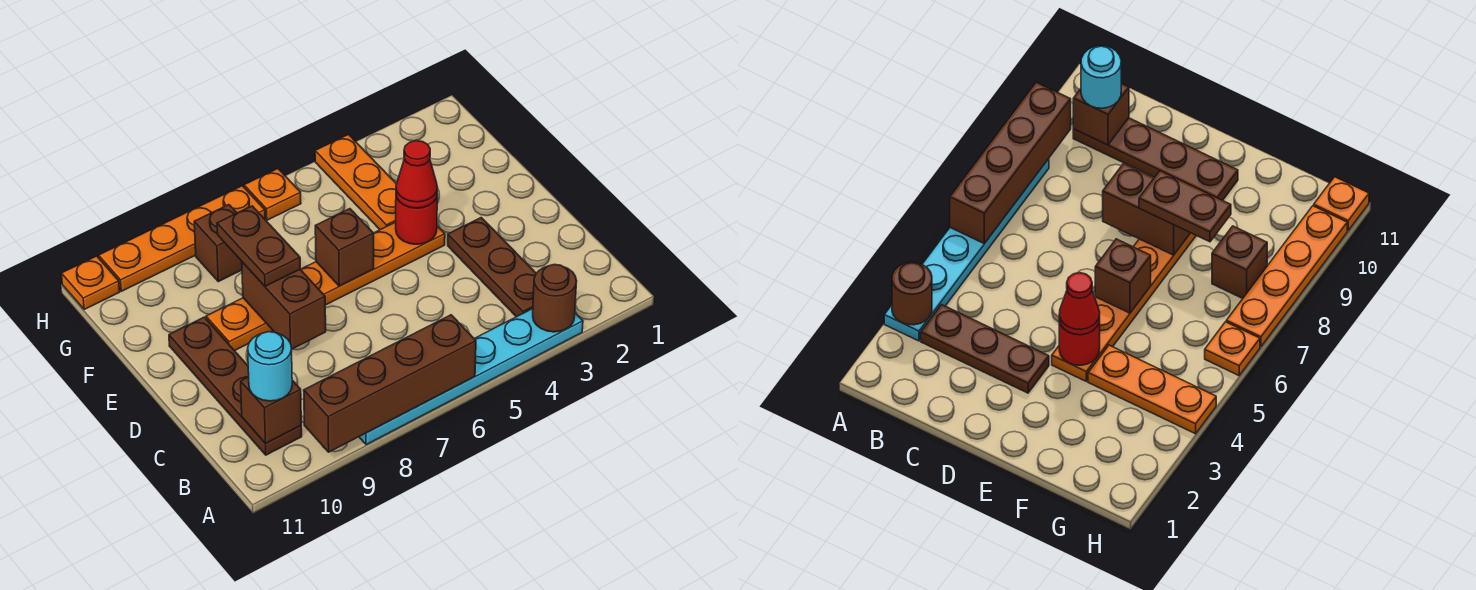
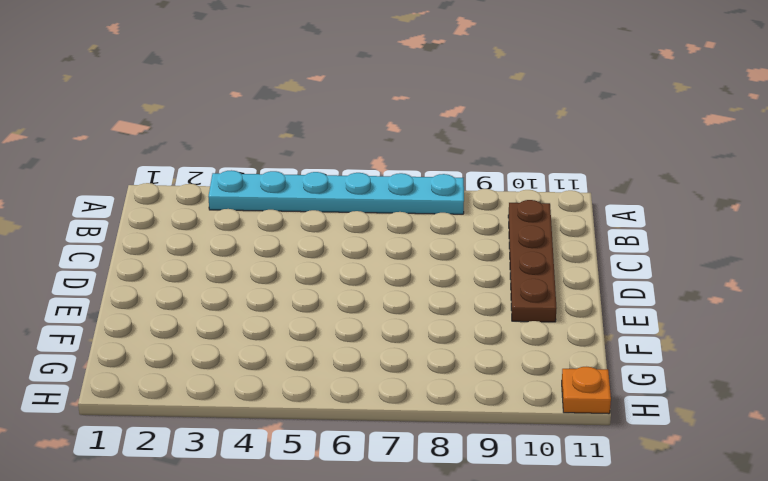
none -> brown plate B3:D3 level 1
none -> orange plate E4:E9 level 1
none -> orange plate F4:H4 level 1

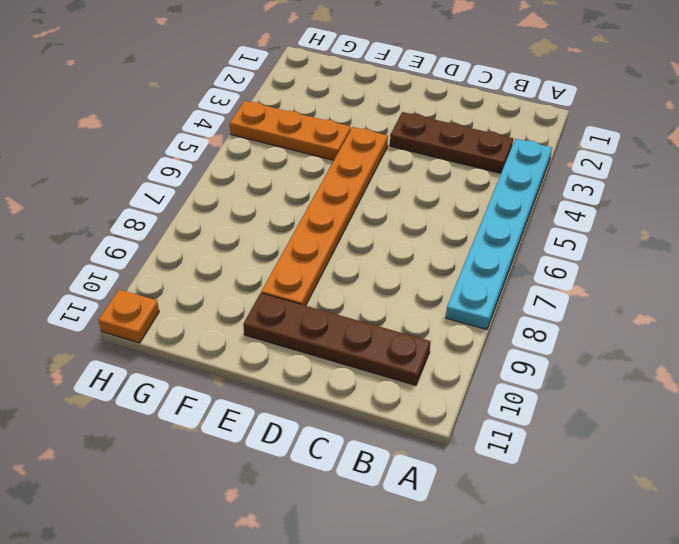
none -> brown brick G8 level 1
none -> orange plate H6 level 1
none -> orange plate H7:H10 level 1

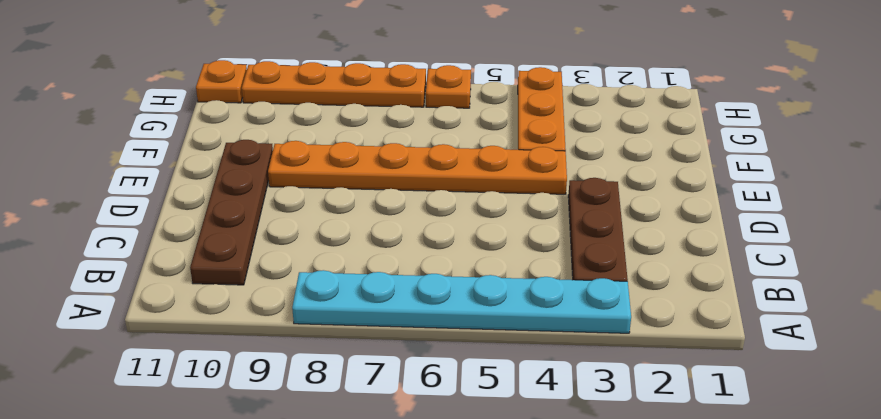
none -> brown brick G8 level 1
none -> brown round brick A3 level 2
none -> brown brick A6:A9 level 2

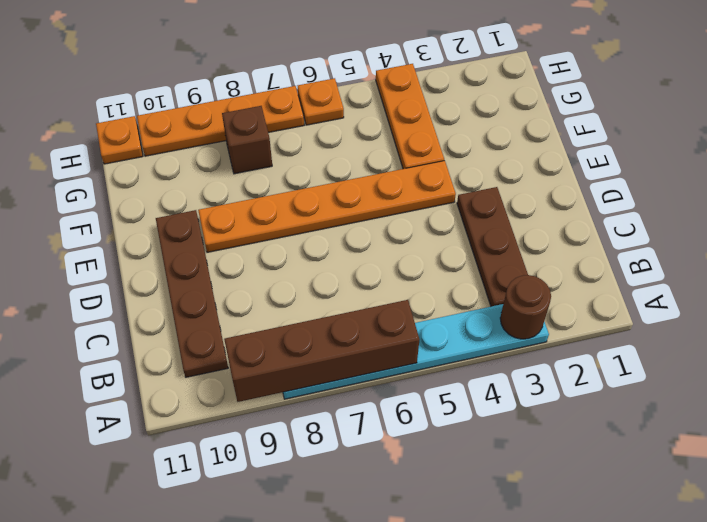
none -> brown brick B10 level 2
none -> brown brick D8:E8 level 2
none -> red round brick E4 level 2

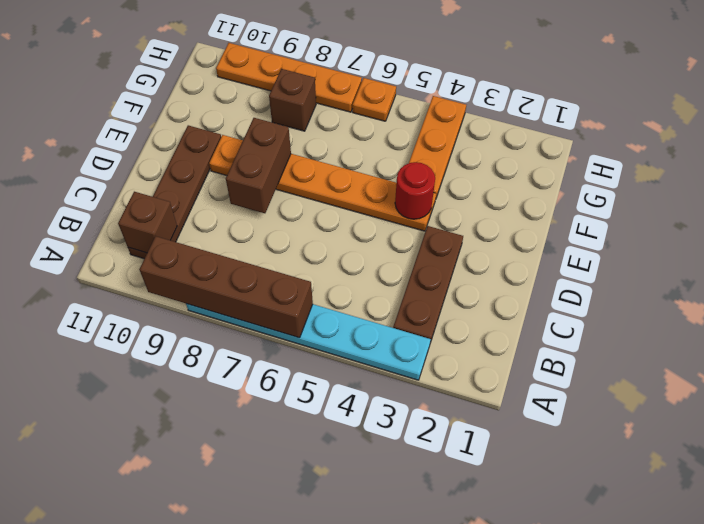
none -> orange plate H11 level 1
none -> brown round brick A3 level 2
none -> brown brick E6 level 2

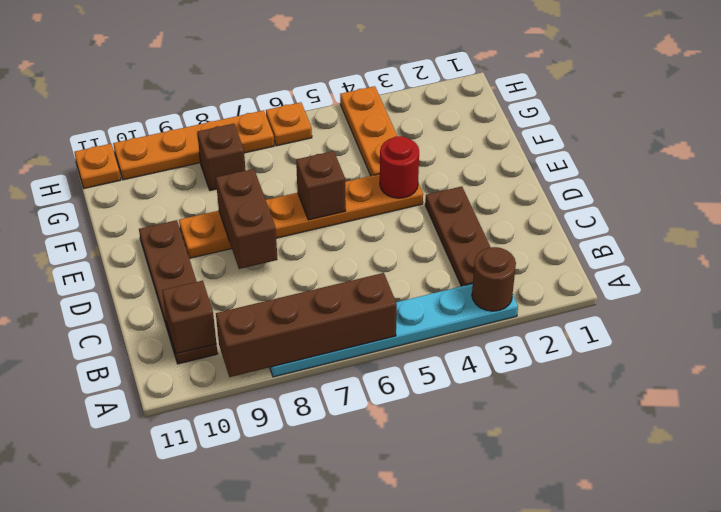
none -> cyan round brick B10 level 3
none -> red cone E4 level 3
none -> brown plate E8:F8 level 3

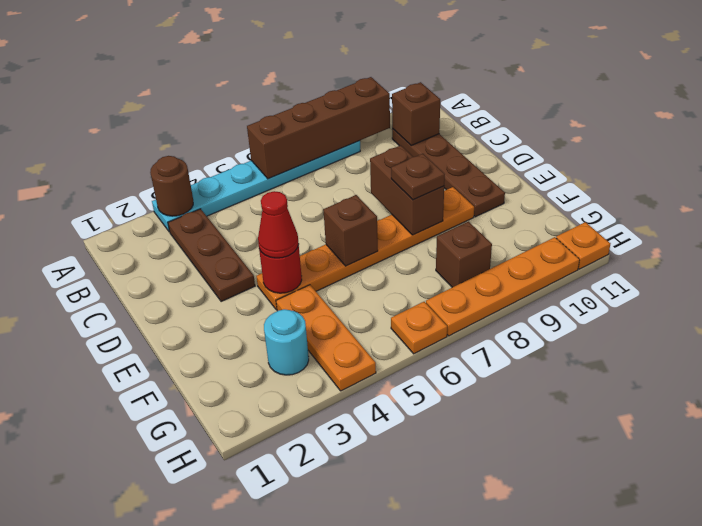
brown plate E8 level 3 -> brown plate E8:F8 level 3
cyan round brick G3 level 1 -> cyan round brick B10 level 3

